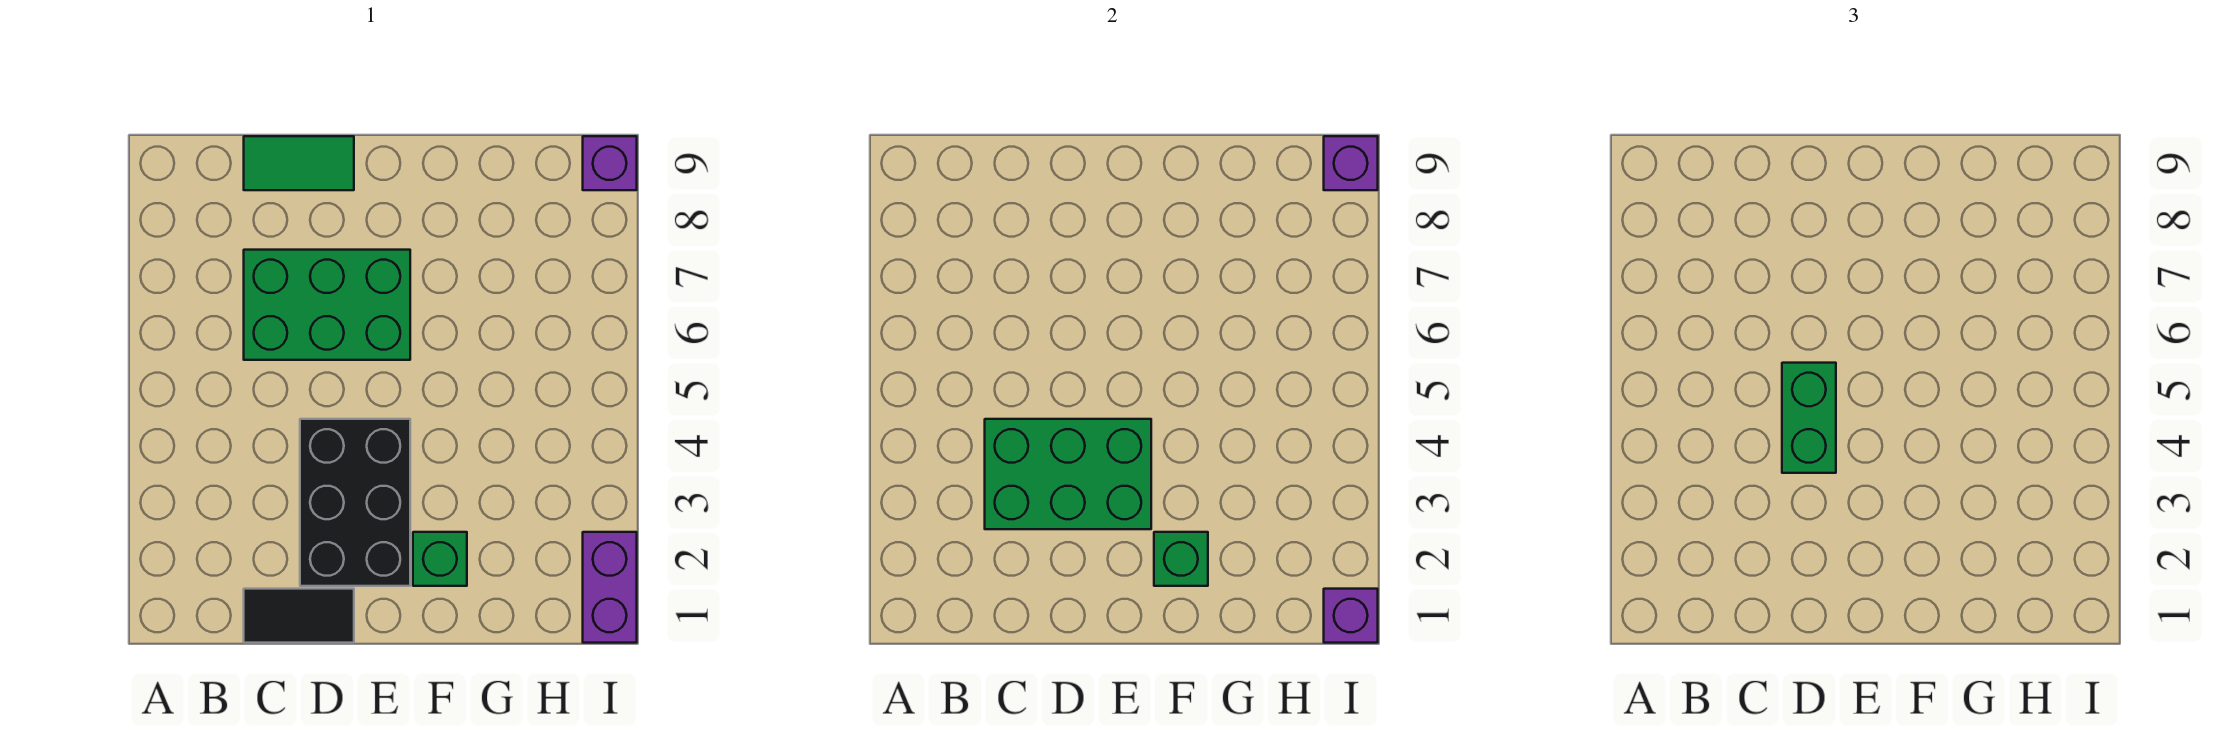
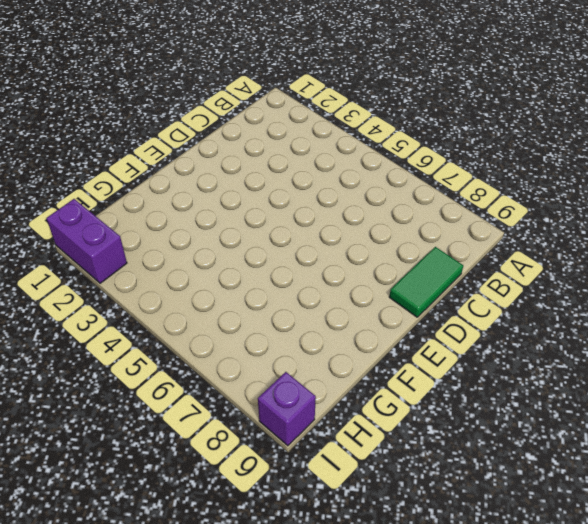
none -> black tile C1:D1 level 1
none -> green brick C6:E7 level 1
none -> black brick D2:E4 level 1

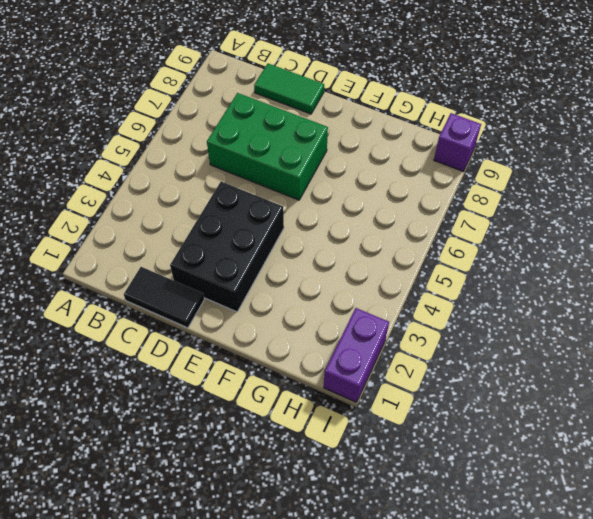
none -> green brick F2 level 1
none -> green brick C3:E4 level 2
none -> green brick F2 level 2

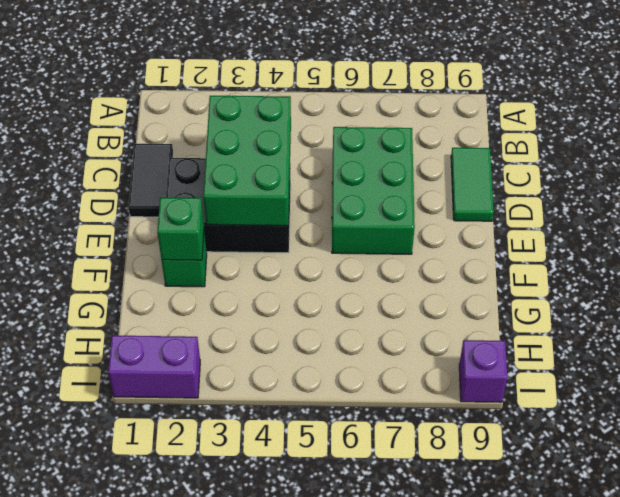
none -> purple brick I1 level 2
none -> purple brick I9 level 2
none -> green brick D4:D5 level 3

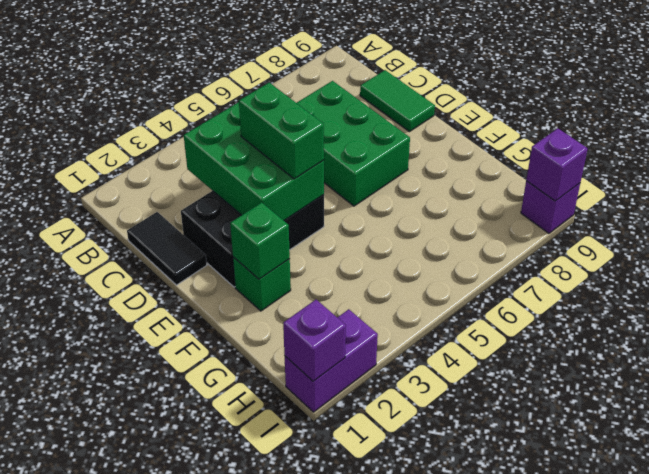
green brick D4:E4 level 3 -> green brick D4:D5 level 3

